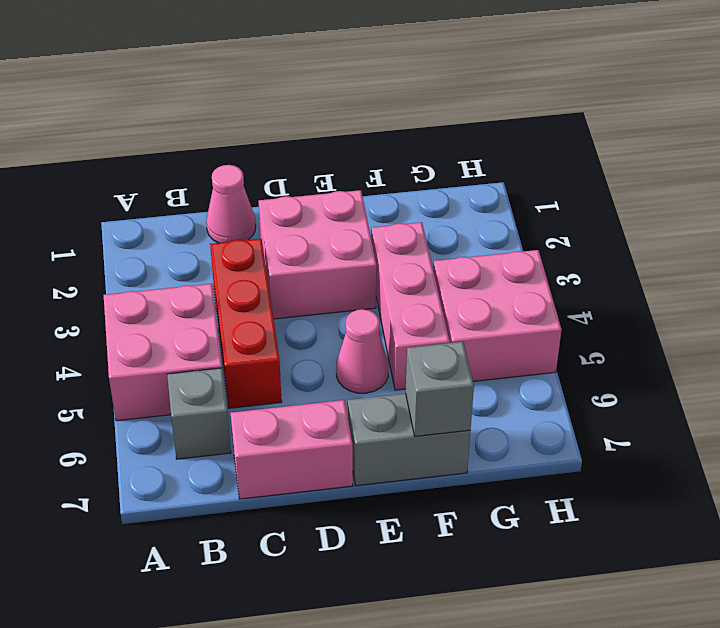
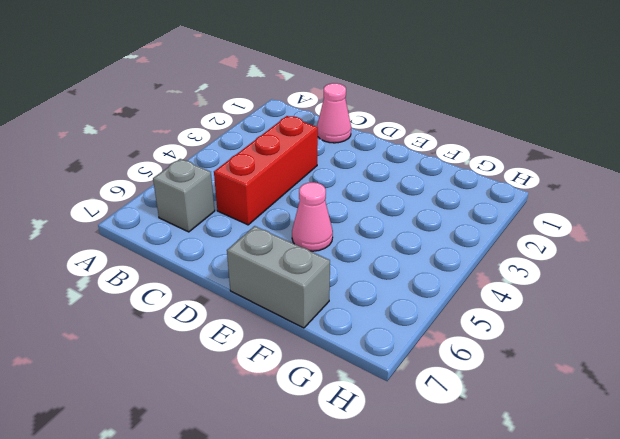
none -> pink brick A4:B5 level 1
none -> pink brick C7:D7 level 1

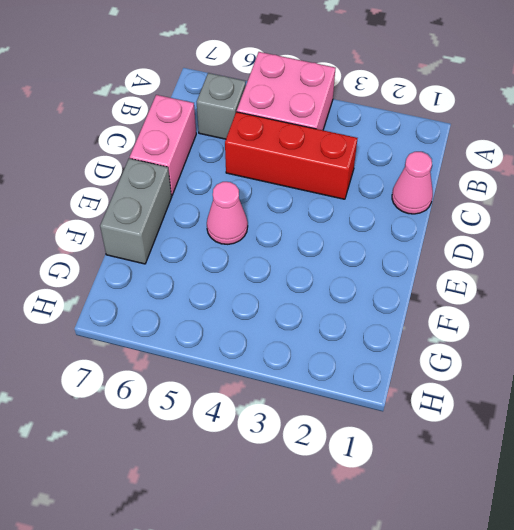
none -> pink brick D2:E3 level 1
none -> pink brick F3:F5 level 1

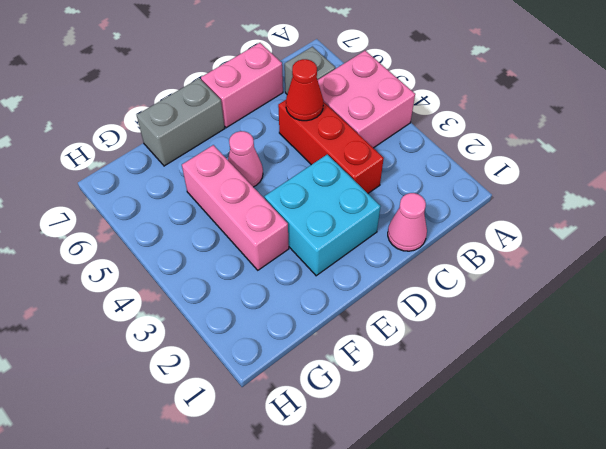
red cone C5 level 2 -> none
cyan brick D2:E3 level 1 -> pink brick D2:E3 level 1
none -> pink brick G4:H5 level 1
none -> grey brick F7 level 2

